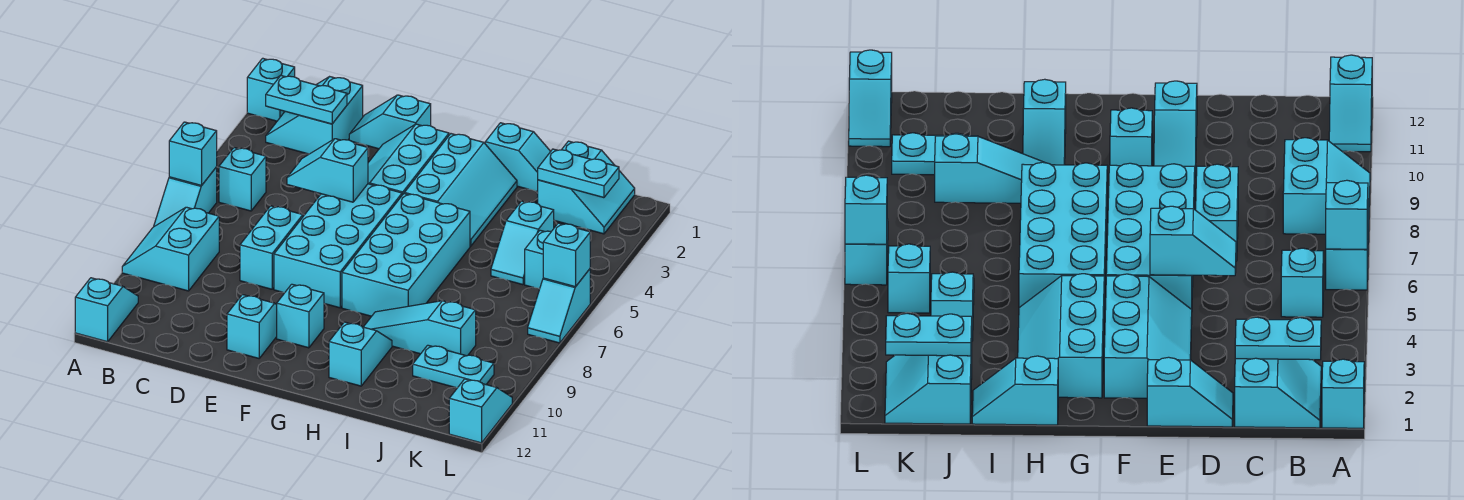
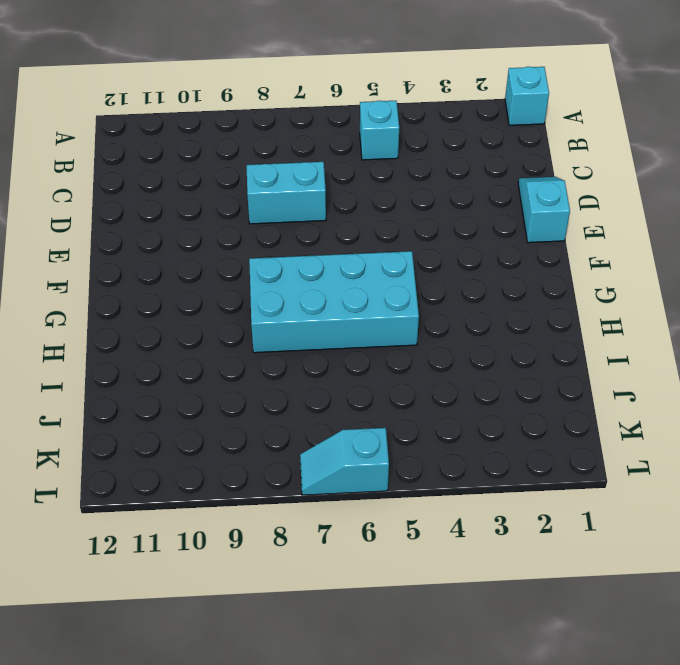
none -> cyan slope A6:A7 level 1 top 6
none -> cyan slope A8:B9 level 1 top B
none -> cyan slope A11:A12 level 1 top 12

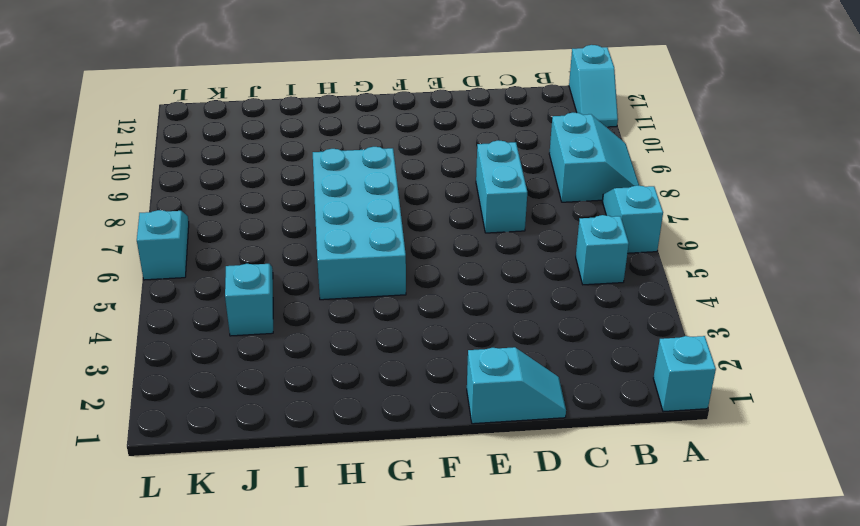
none -> cyan slope B1:C2 level 1 top C
none -> cyan slope E2:F4 level 1 top F
none -> cyan brick E5:F8 level 1

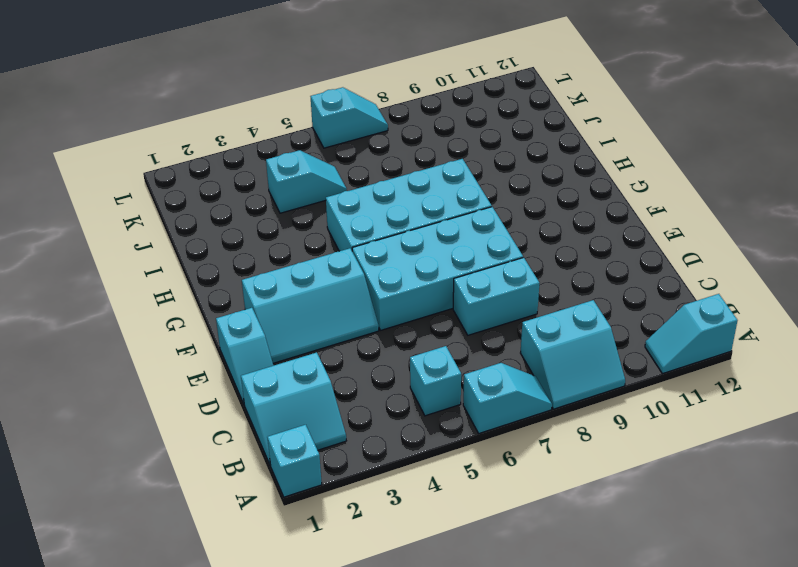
none -> cyan slope E10:E11 level 1 top 11
none -> cyan brick F10 level 1
none -> cyan slope G2:H4 level 1 top G

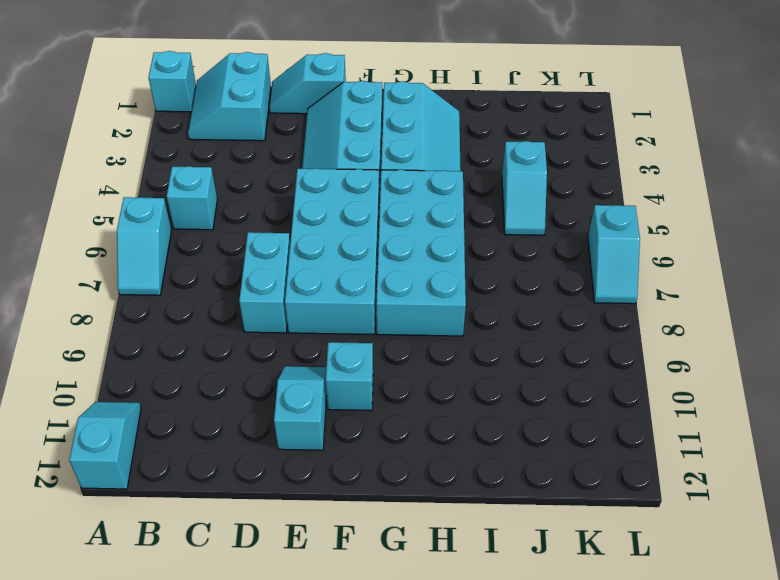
none -> cyan slope A8:B9 level 1 top B
none -> cyan slope H1:I1 level 1 top H
none -> cyan slope H9:J9 level 1 top J

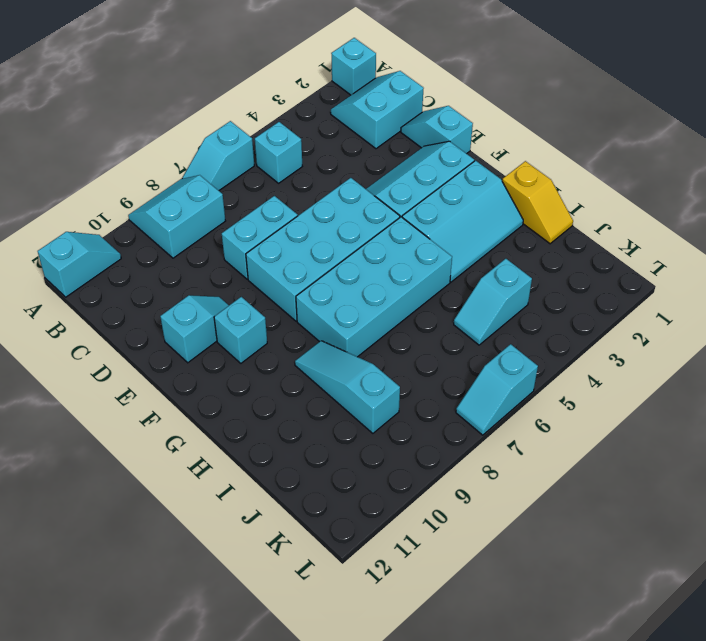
yellow slope H1:I1 level 1 top H -> cyan slope H1:I1 level 1 top H
none -> cyan slope H10:H11 level 1 top 11
none -> cyan slope J1:K2 level 1 top J
none -> cyan plate J10:K10 level 1

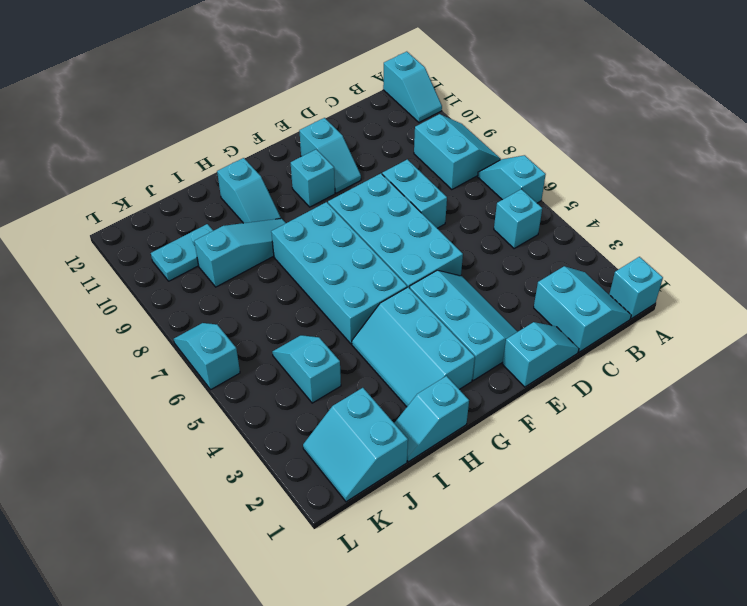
none -> cyan brick K5 level 1
none -> cyan slope L11:L12 level 1 top 12
none -> cyan brick A6 level 2

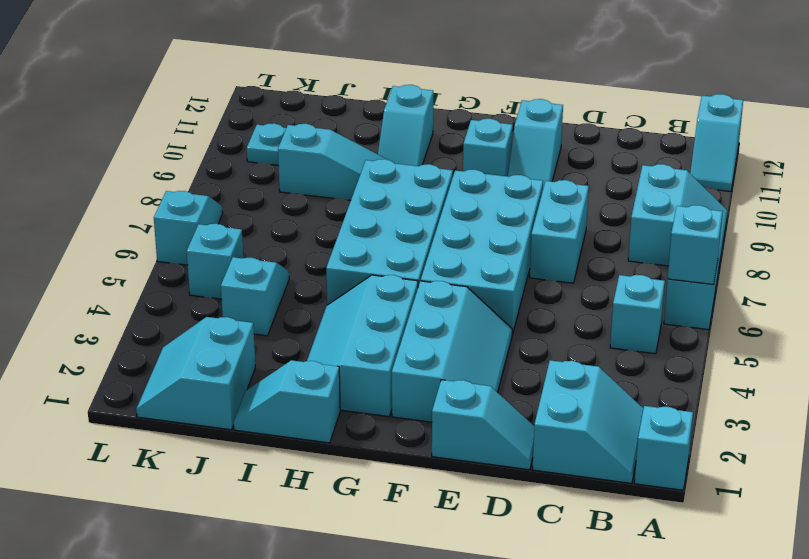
none -> cyan slope L11:L12 level 1 top 12
none -> cyan plate B2:C2 level 2
none -> cyan slope D5:E5 level 2 top E

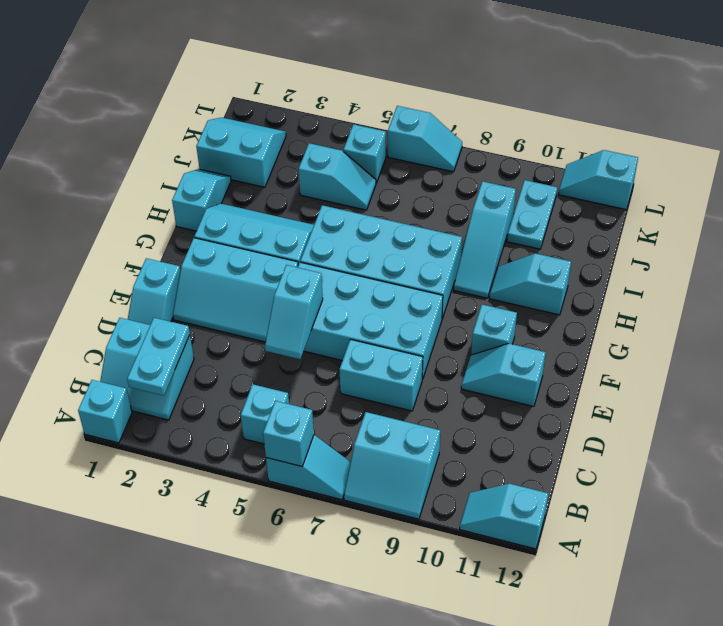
none -> cyan plate J2:K2 level 2
none -> cyan brick L6 level 2

